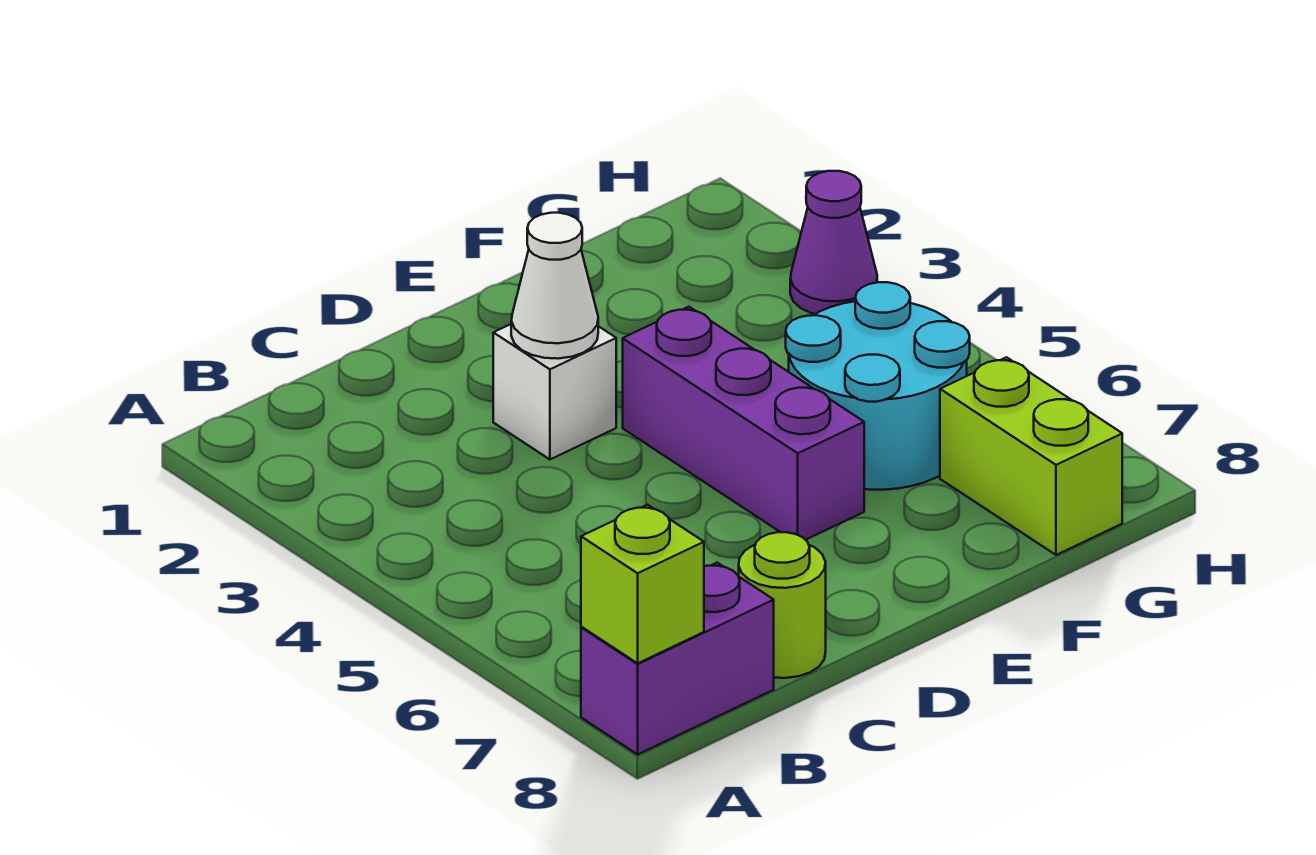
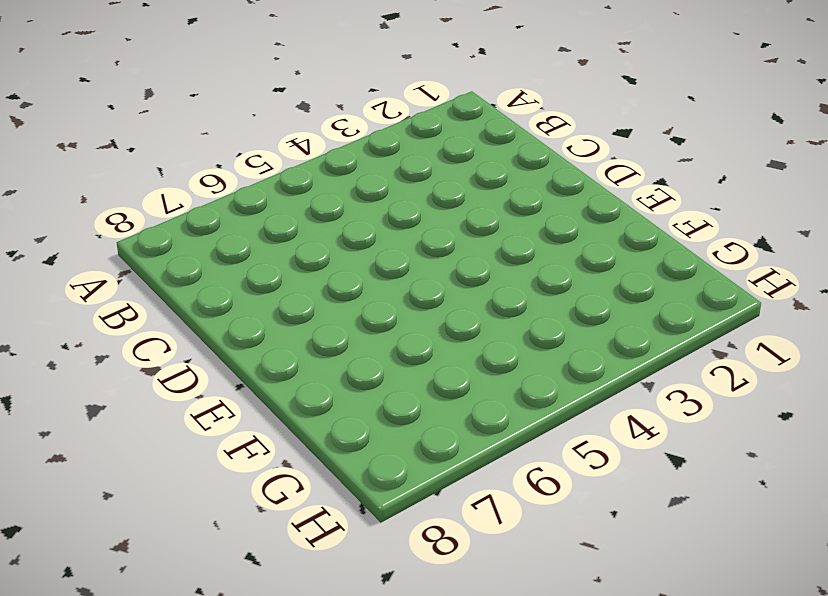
none -> purple brick A8:B8 level 1
none -> lime round brick C8 level 1

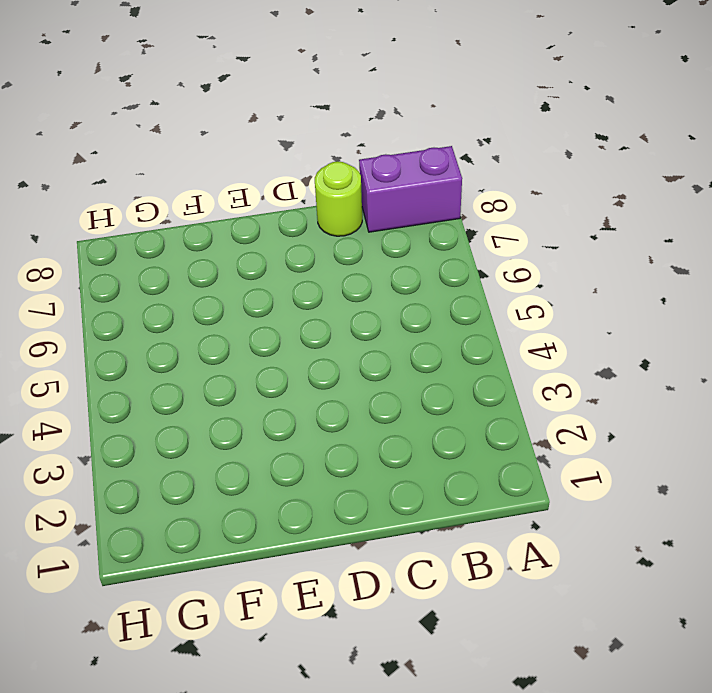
none -> white brick D3 level 1
none -> purple brick E4:E6 level 1

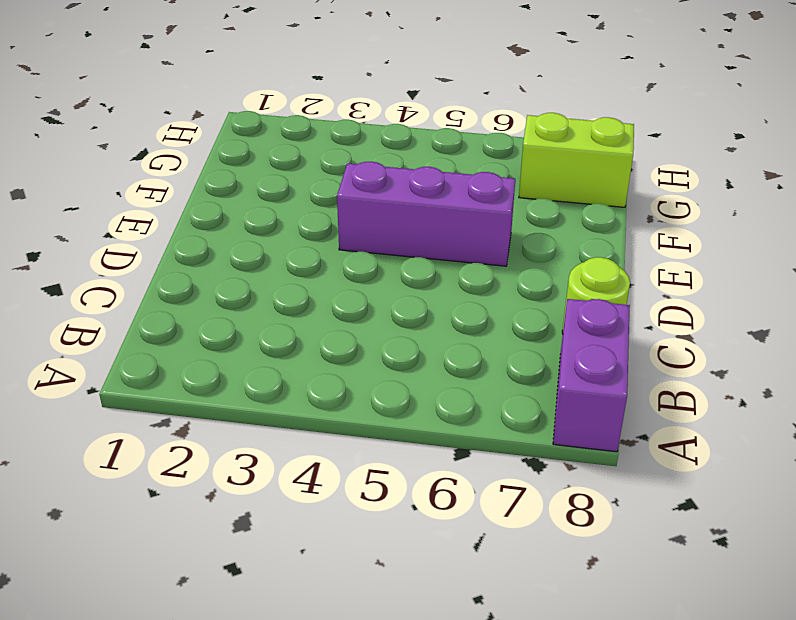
none -> white brick D3 level 1
none -> cyan round brick F5:G6 level 1

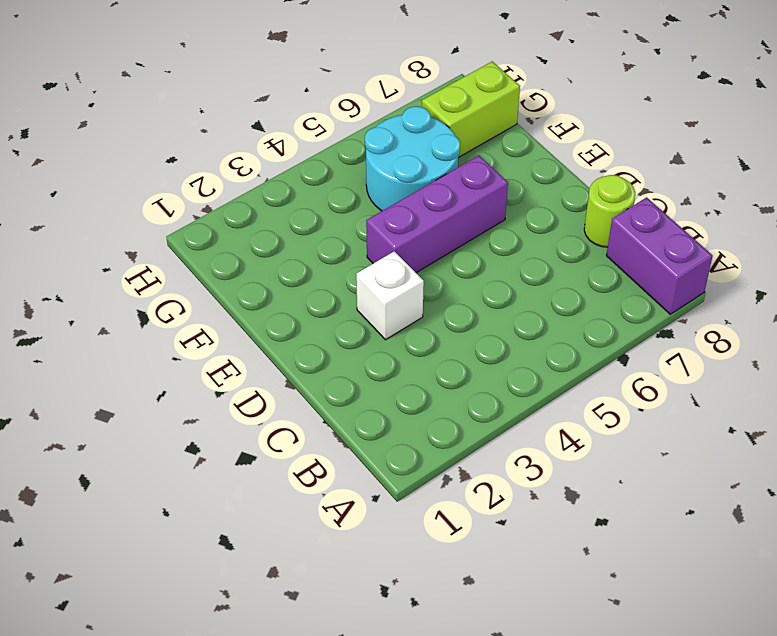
none -> purple cone H3 level 1
none -> lime brick A8 level 2

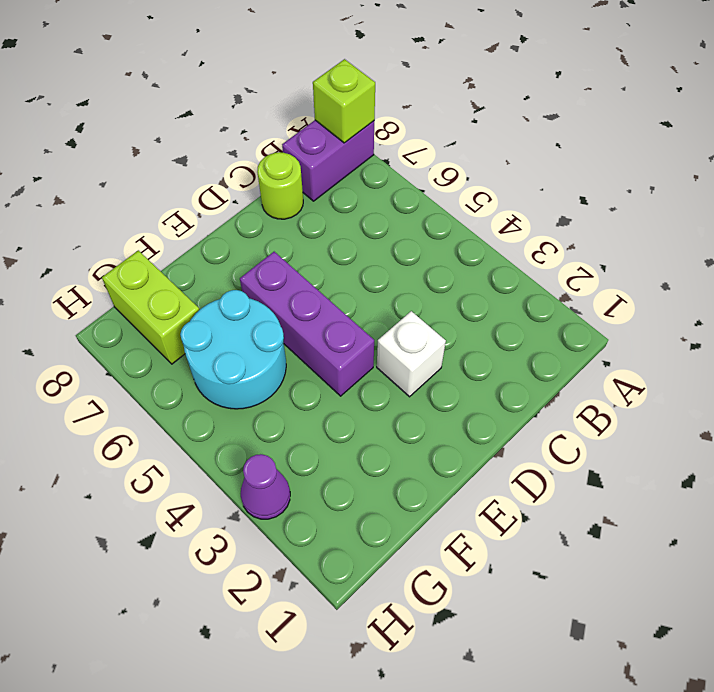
none -> white cone D3 level 2

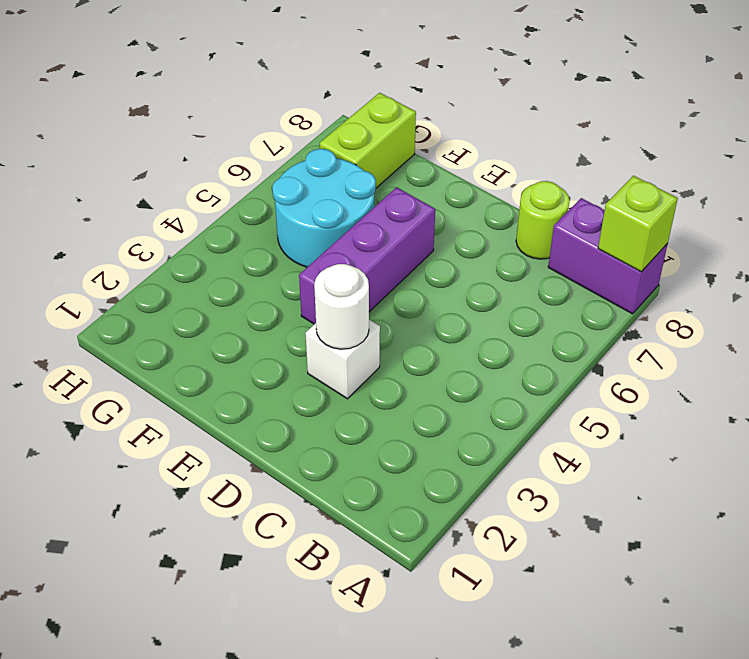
white round brick D3 level 2 -> white cone D3 level 2
none -> purple cone H3 level 1

